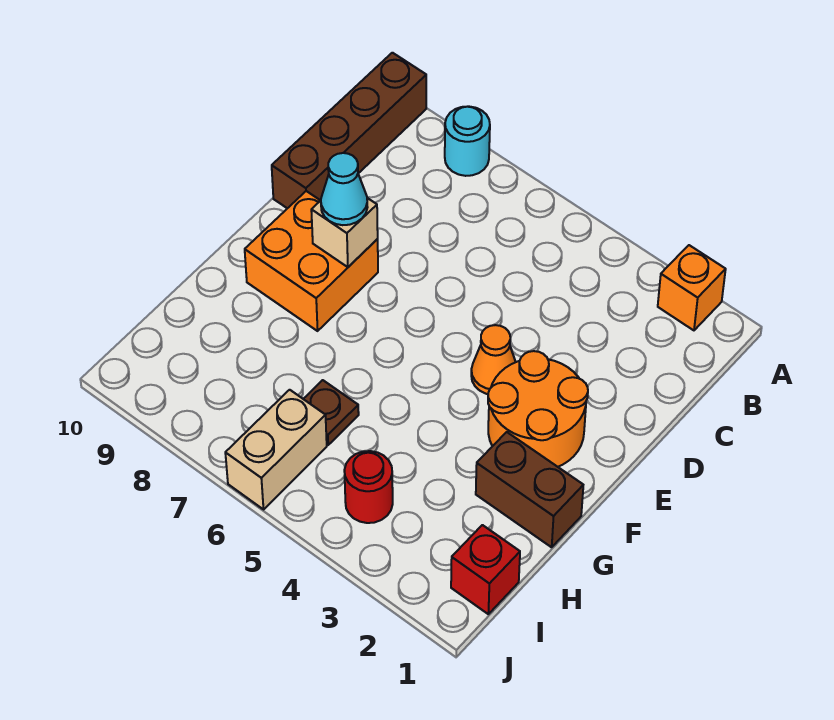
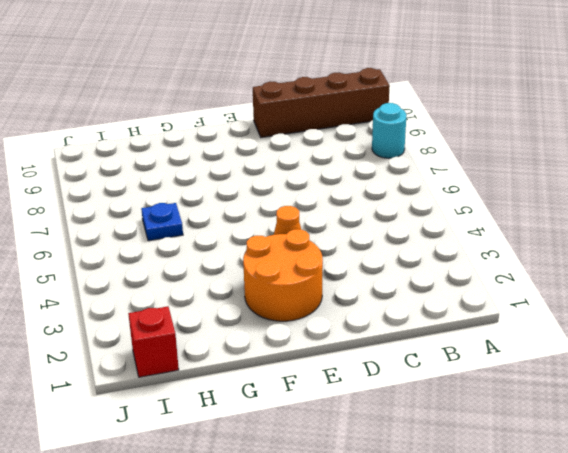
blue plate H6 level 1 -> brown plate H6 level 1
none -> orange brick A2 level 1
none -> orange brick E8:F9 level 1
none -> brown brick G1:G2 level 1

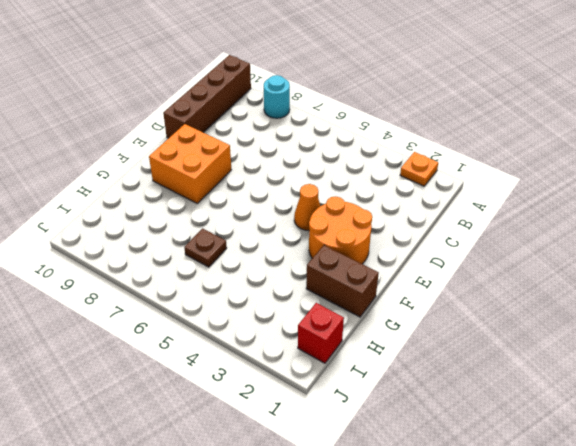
orange plate A2 level 1 -> orange brick A2 level 1
none -> red round brick I4 level 1
none -> tan brick I6:J6 level 1
none -> tan brick E8 level 2

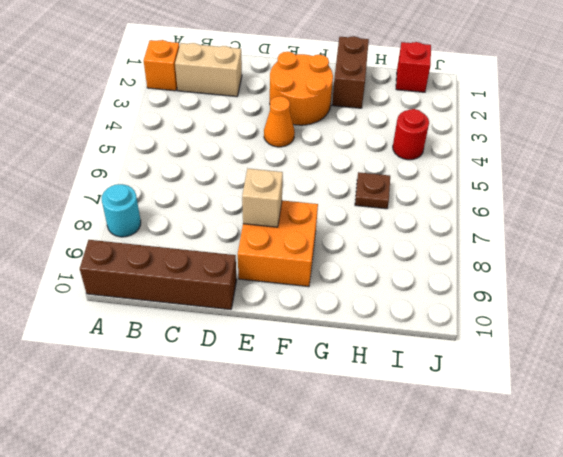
tan brick B2:C2 level 1 -> tan brick I6:J6 level 1
none -> cyan cone E8 level 3

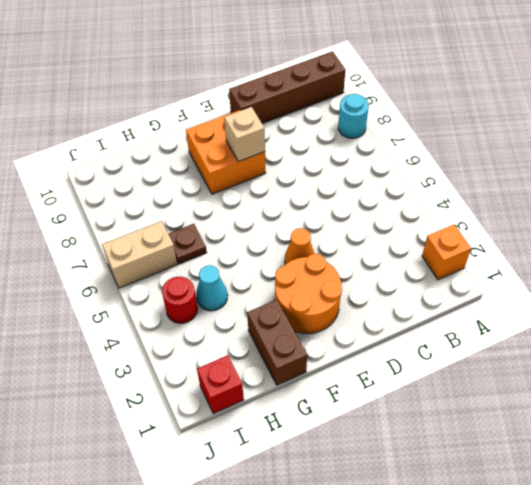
cyan cone H4 level 1 -> cyan cone E8 level 3

